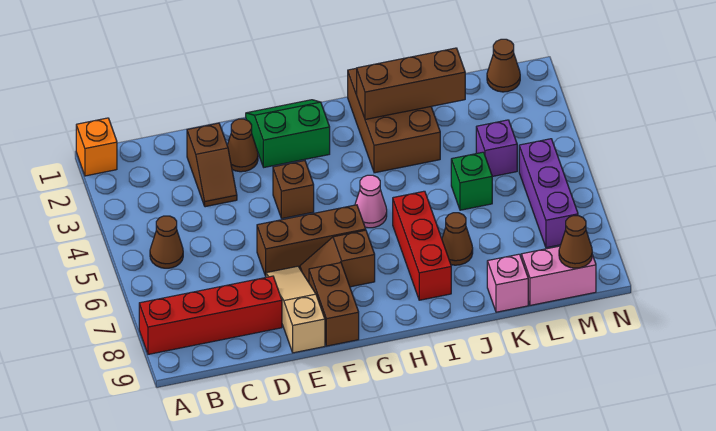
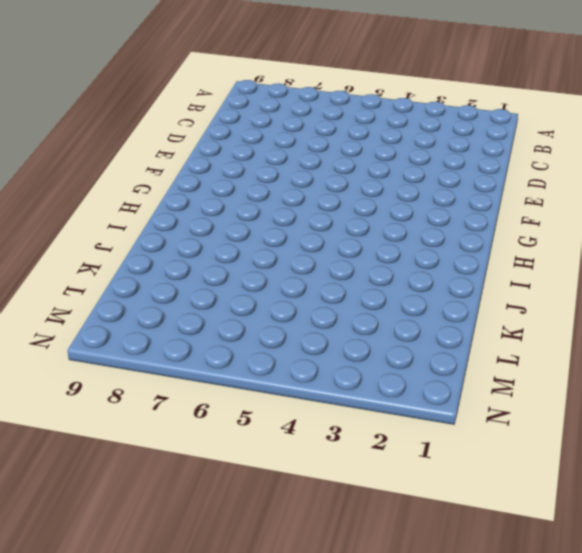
none -> orange brick A1 level 1
none -> red brick A8:D8 level 1
none -> brown cone B5 level 1

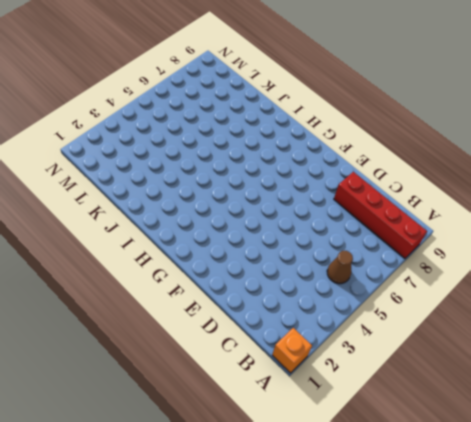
none -> brown slope D2:D3 level 1 top 2
none -> brown cone E2 level 1
none -> brown brick E6:G6 level 1

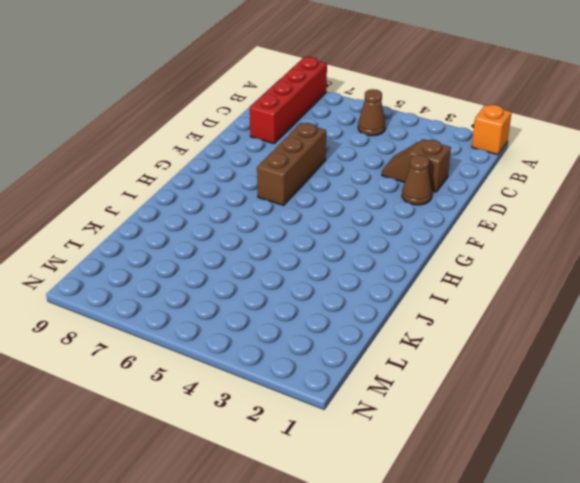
none -> tan slope E7:E9 level 1 top 9
none -> green slope F1:G2 level 1 top 2
none -> brown brick F4 level 1

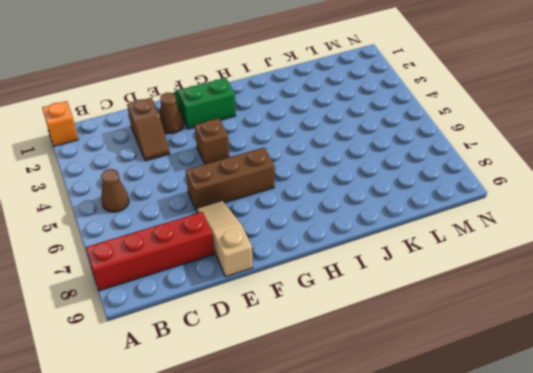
none -> brown slope F7:G7 level 1 top G
none -> brown brick F8:F9 level 1
none -> pink cone H5 level 1

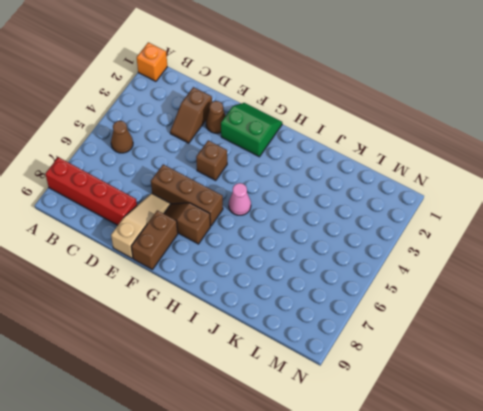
none -> brown brick I1:J3 level 1
none -> red brick I6:I8 level 1
none -> brown cone J7 level 1

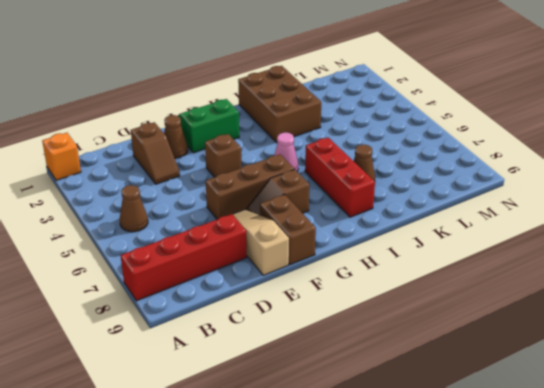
none -> green brick K5 level 1
none -> pink brick K9 level 1
none -> purple brick L4 level 1

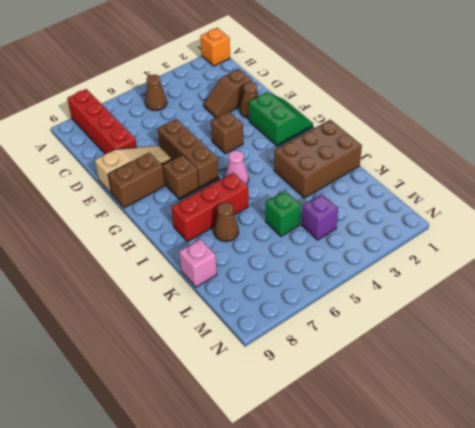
none -> pink brick L9:M9 level 1
none -> brown cone M1 level 1
none -> purple brick M5:M7 level 1

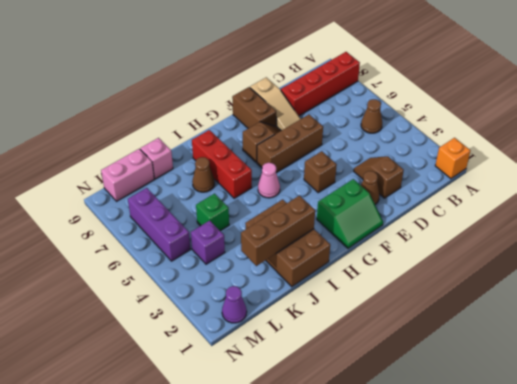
purple cone M1 level 1 -> brown cone M1 level 1
none -> brown cone M9 level 2

